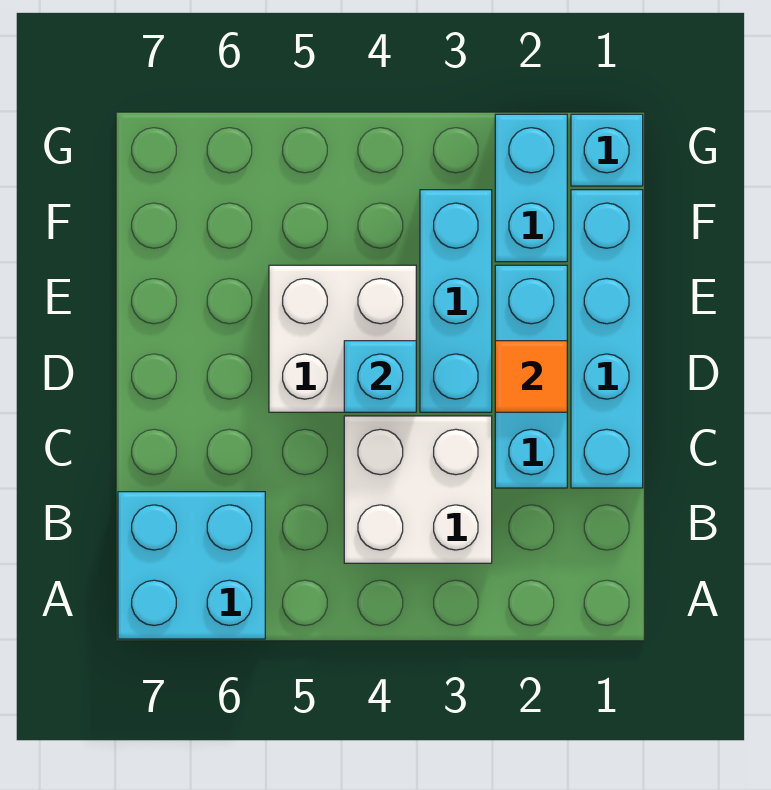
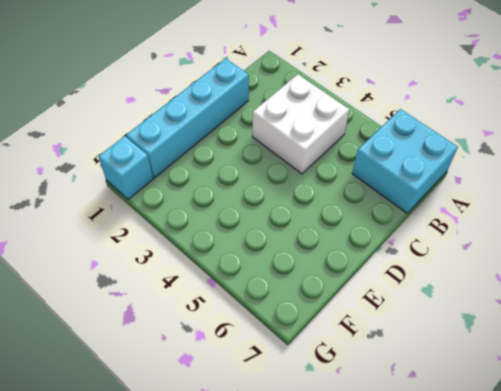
none -> cyan brick C2:E2 level 1
none -> cyan brick D3:F3 level 1

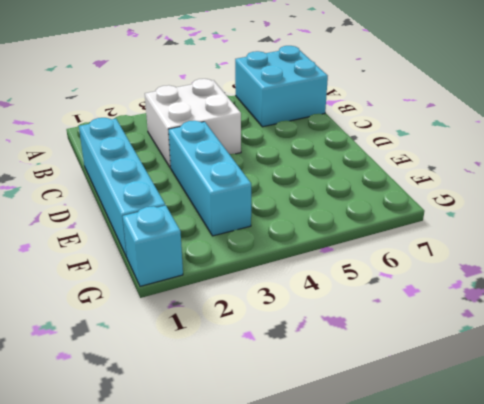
none -> cyan brick C2:E2 level 1
none -> white brick D4:E5 level 1

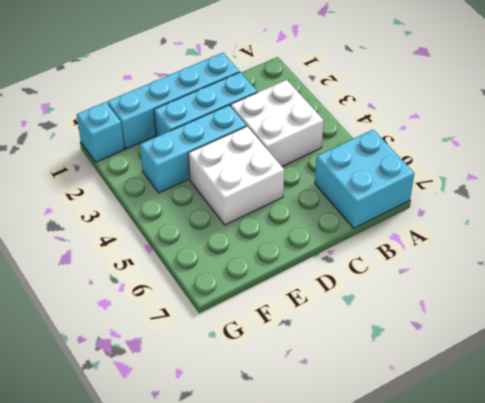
none -> cyan brick F2:G2 level 1
none -> orange tile D2 level 2

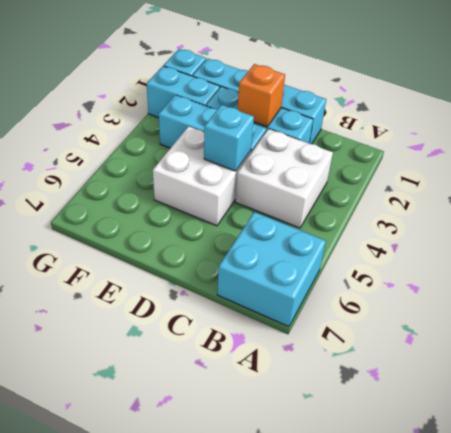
orange brick D2 level 2 -> orange tile D2 level 2

